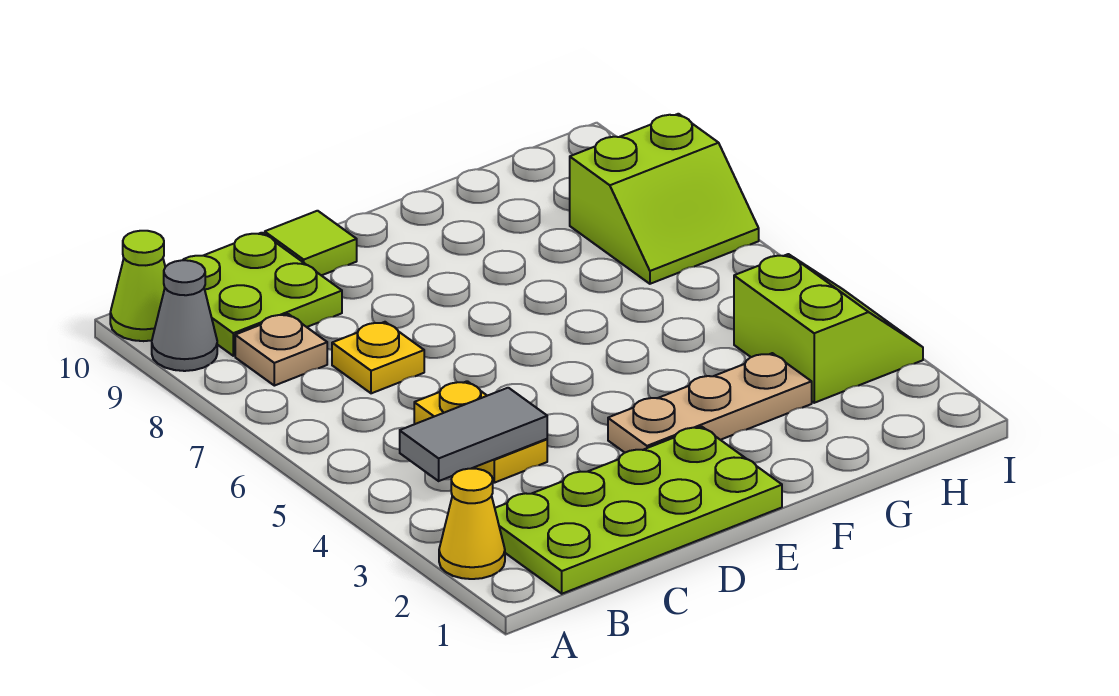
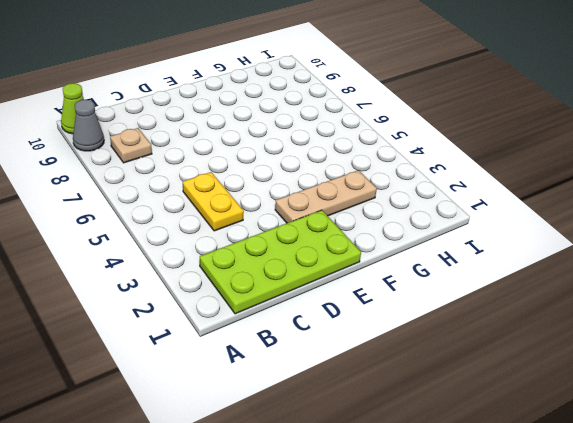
none -> yellow cone A2 level 1
none -> lime plate B9:C10 level 1
none -> yellow plate C7 level 1

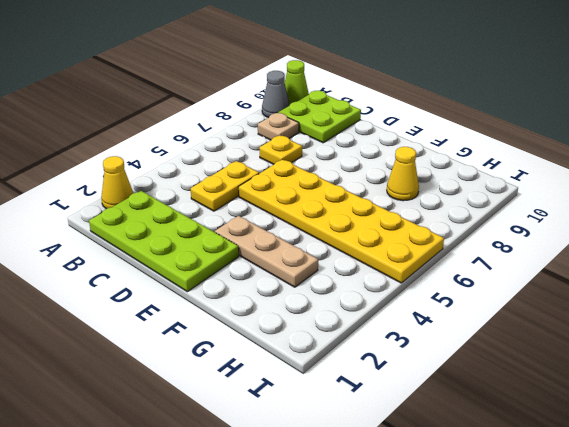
yellow plate D5:I6 level 1 -> none
yellow cone G8 level 1 -> none
none -> lime tile D10 level 1
none -> lime slope H3:I4 level 1 top H
none -> lime slope H7:I8 level 1 top 8

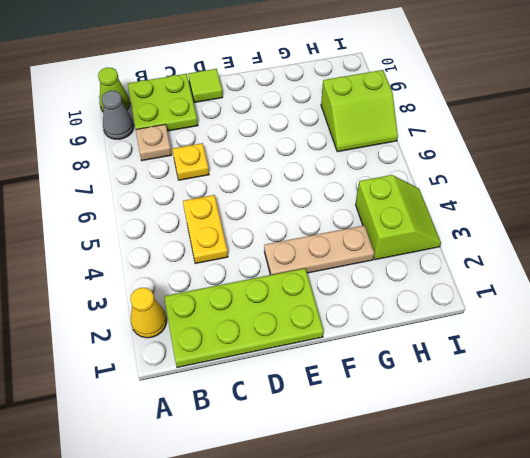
none -> grey tile B4:C4 level 2

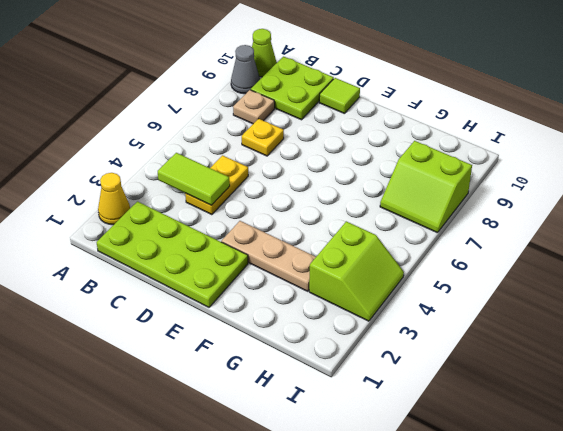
lime tile B4:C4 level 2 -> grey tile B4:C4 level 2

